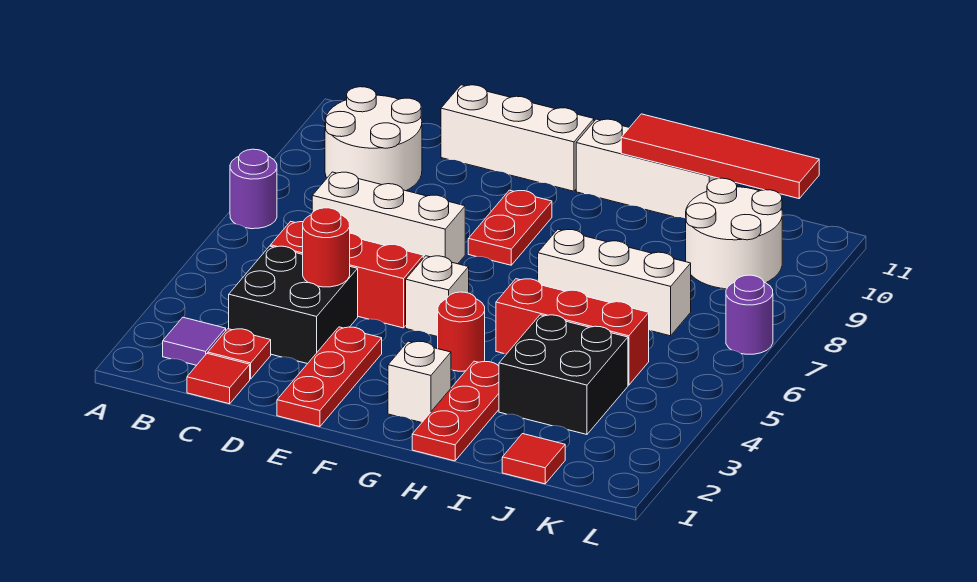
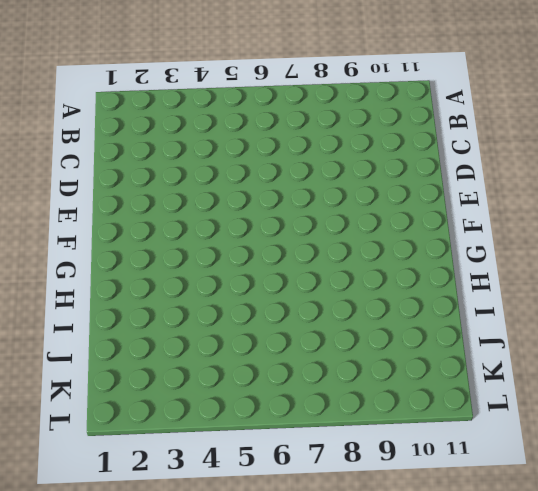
none -> purple round brick A7 level 1
none -> purple tile B2 level 1
none -> white round brick B9:C10 level 1

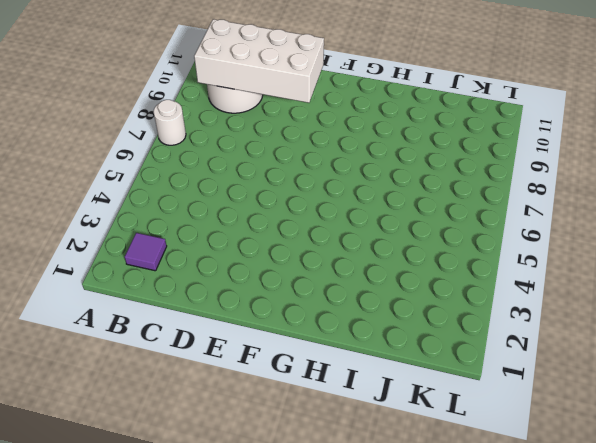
white round brick A7 level 1 -> purple round brick A7 level 1
white brick B9:E10 level 2 -> none
none -> red tile C1 level 1
none -> red plate C2 level 1
none -> black brick C3:D4 level 1

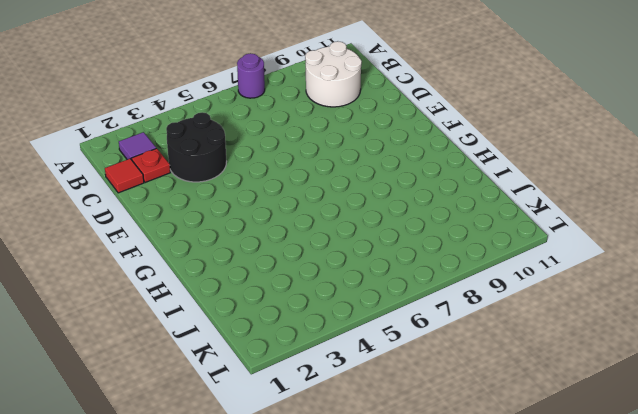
black round brick C3:D4 level 1 -> black brick C3:D4 level 1
none -> red brick C5:E5 level 1
none -> white brick C7:E7 level 1
none -> white brick D11:F11 level 1

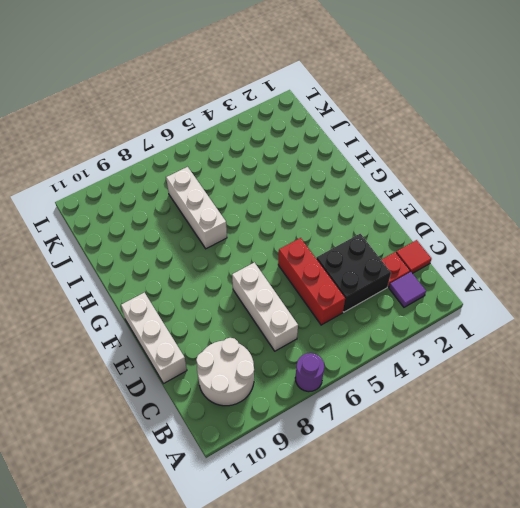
none -> red plate E1:E3 level 1
none -> white brick F5 level 1
none -> red plate F8:F9 level 1

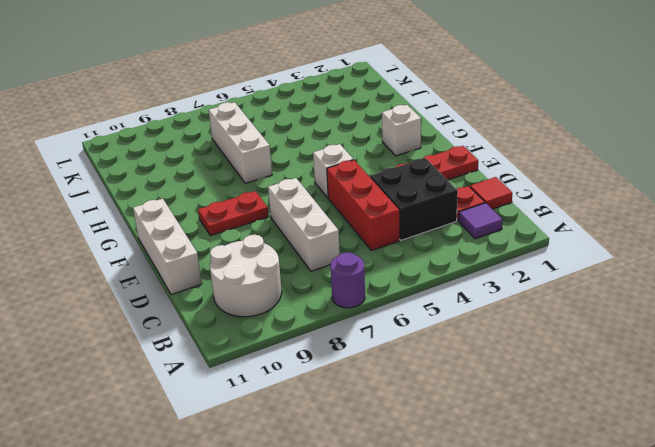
none -> red round brick G4 level 1
none -> white brick G11:I11 level 1
none -> red plate H1:H3 level 1

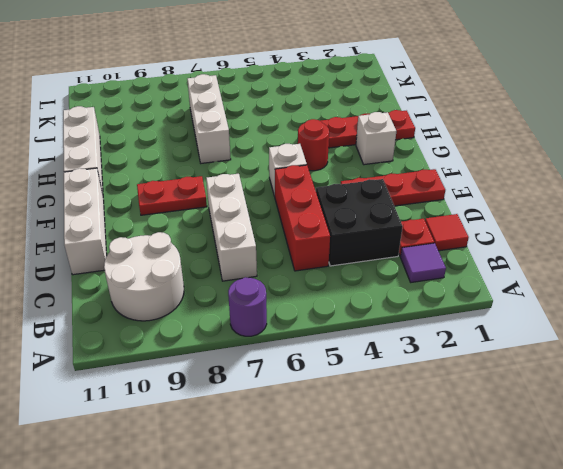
none -> red brick H5:J5 level 1
none -> black brick I3:J4 level 1
none -> red tile J1 level 1

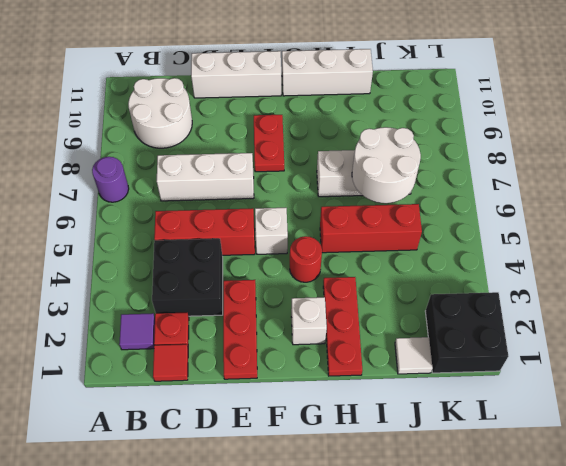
white round brick I6:J7 level 2 -> white round brick J9:K10 level 1
white tile J1 level 1 -> red tile J1 level 1
black brick K1:L2 level 1 -> black brick I3:J4 level 1
none -> purple round brick L7 level 1
none -> red round brick D4 level 2
none -> red tile H11:K11 level 2

